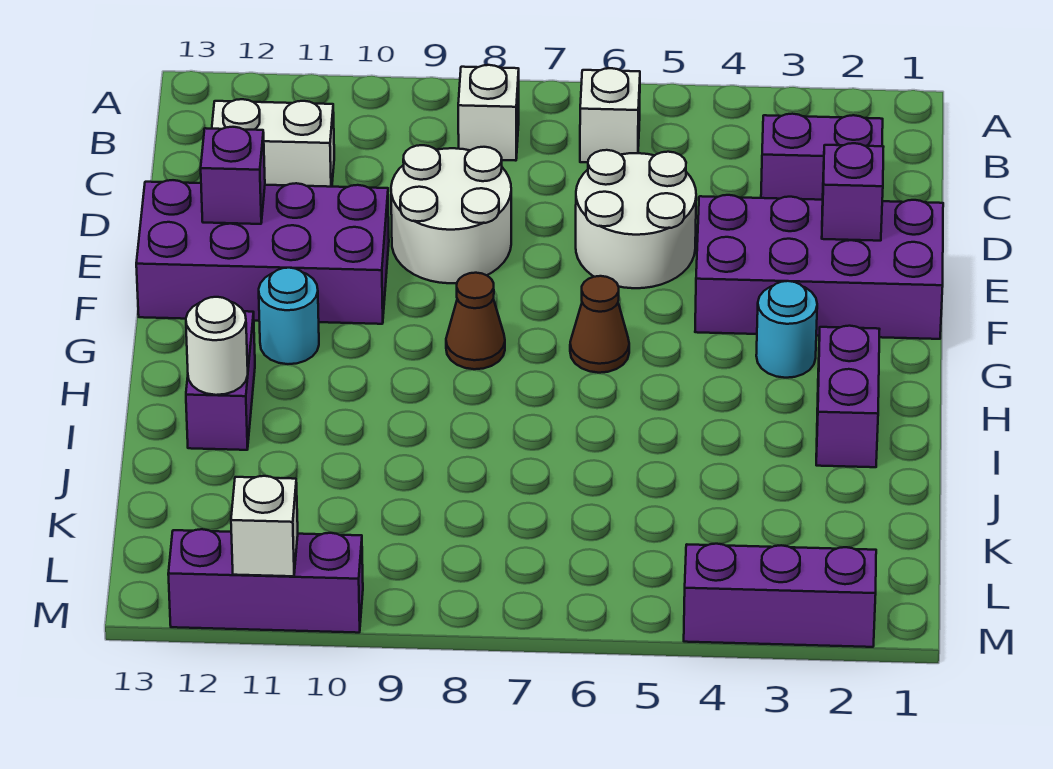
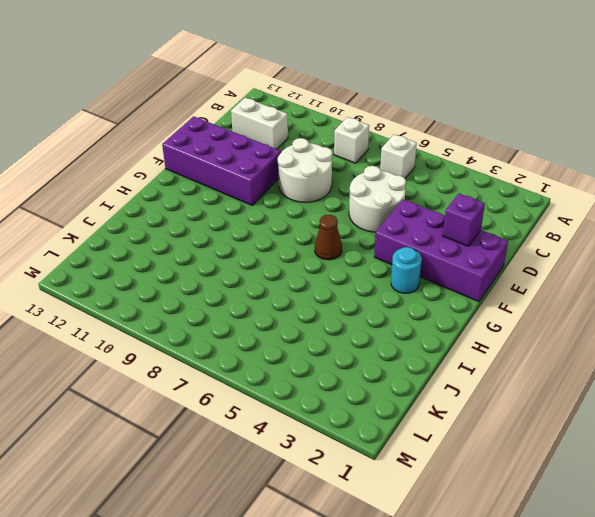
none -> purple brick C2:C3 level 1
none -> brown cone G8 level 1
none -> cyan round brick G11 level 1

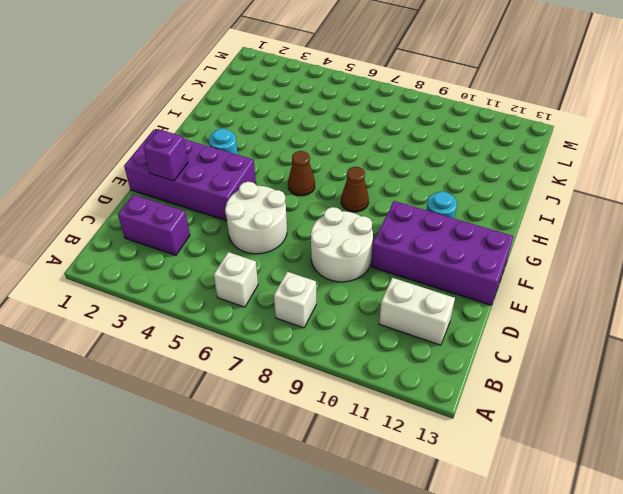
none -> purple brick H2:I2 level 1
none -> purple brick H12:I12 level 1
none -> purple brick M2:M4 level 1

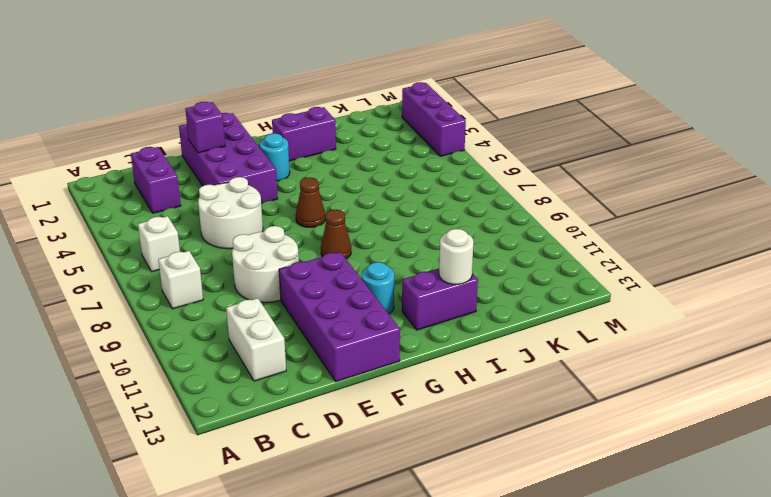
none -> purple brick M10:M12 level 1
none -> purple brick E12 level 2
none -> white brick M11 level 2

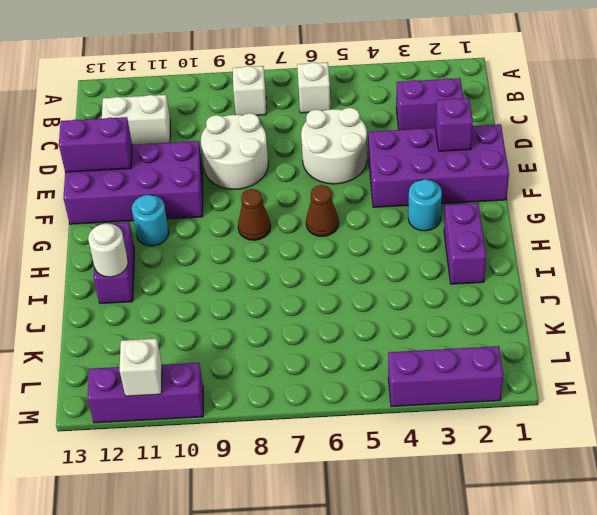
purple brick E12:E13 level 2 -> purple brick E12 level 2

